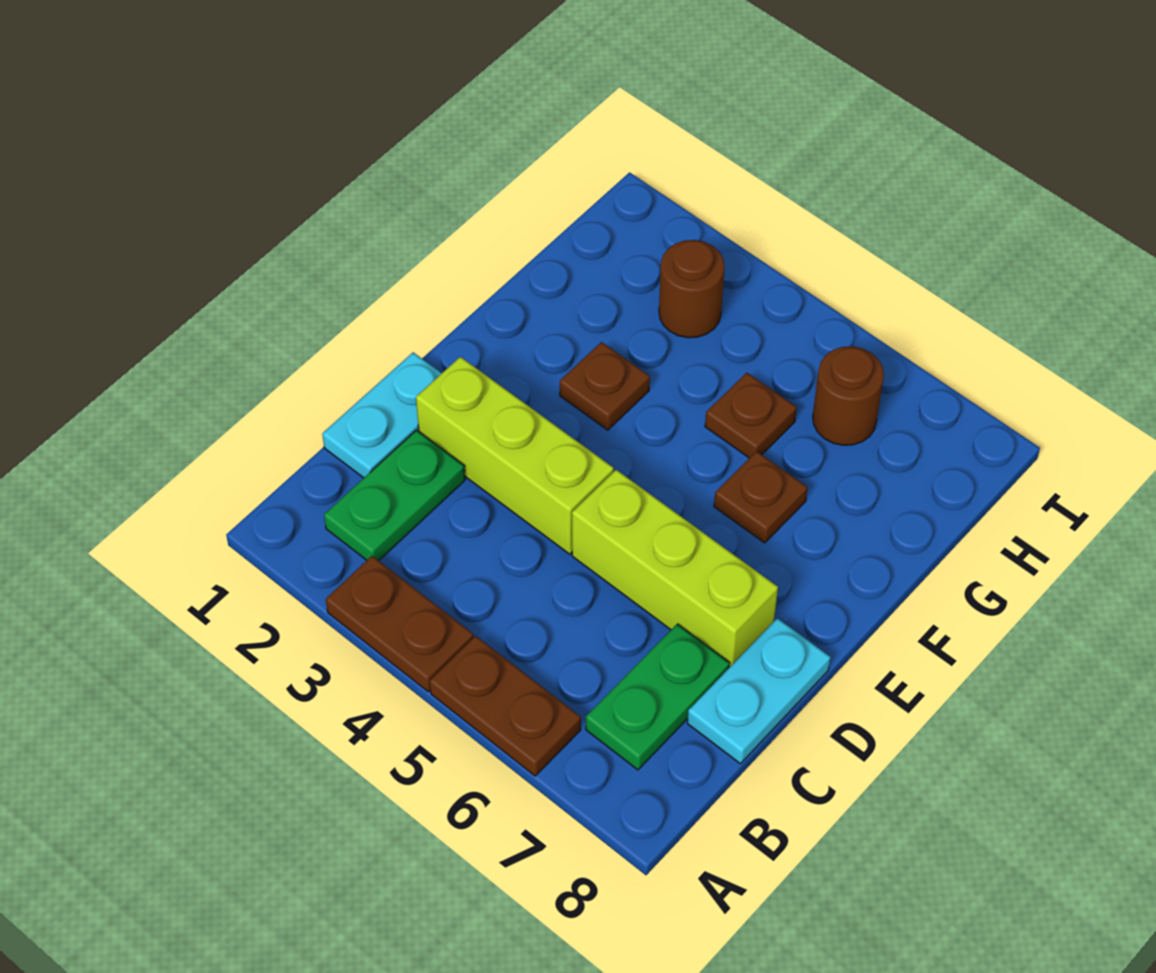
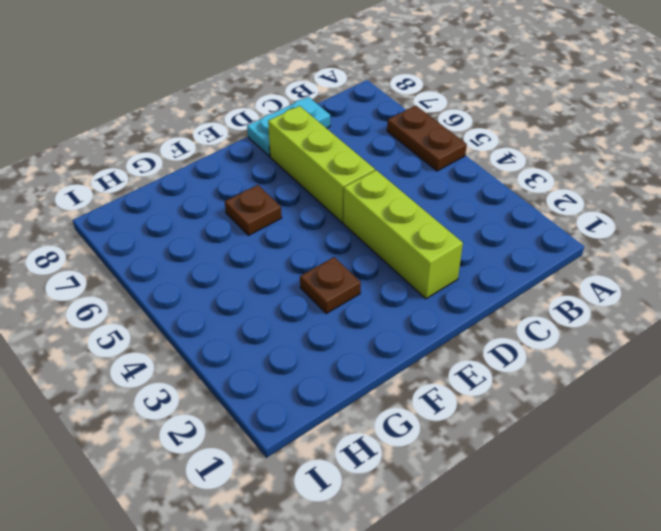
none -> brown plate A3:A4 level 1
none -> green plate B2:C2 level 1
none -> green plate B7:C7 level 1

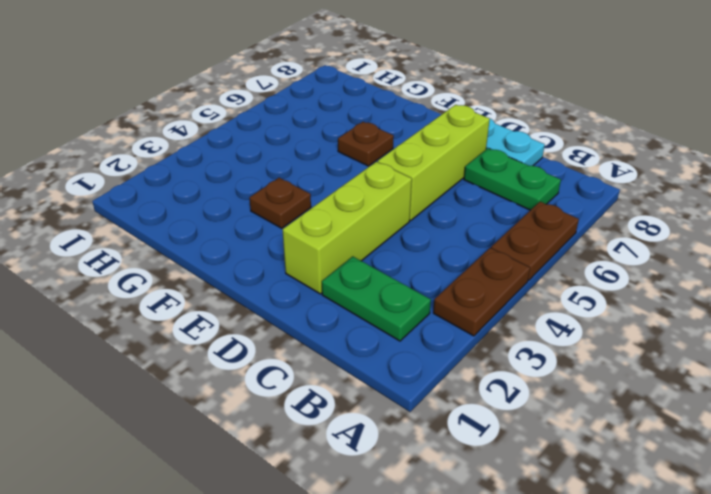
none -> cyan plate C1:D1 level 1
none -> brown plate G5 level 1
none -> brown round brick H3 level 1

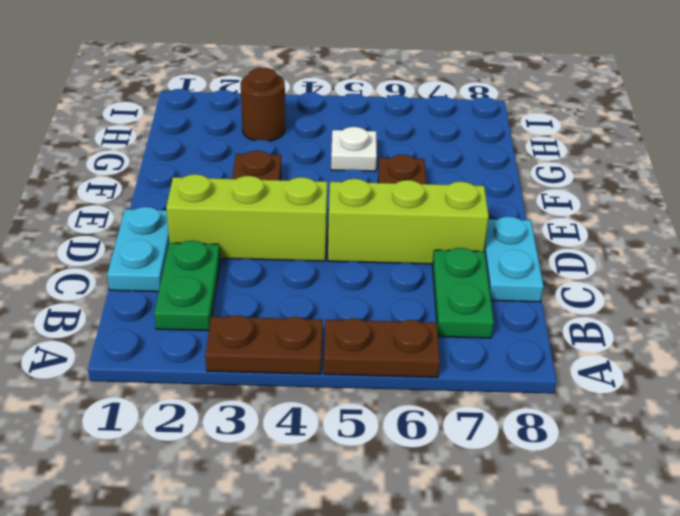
white plate G5 level 1 -> brown plate G5 level 1
none -> brown round brick H6 level 1

